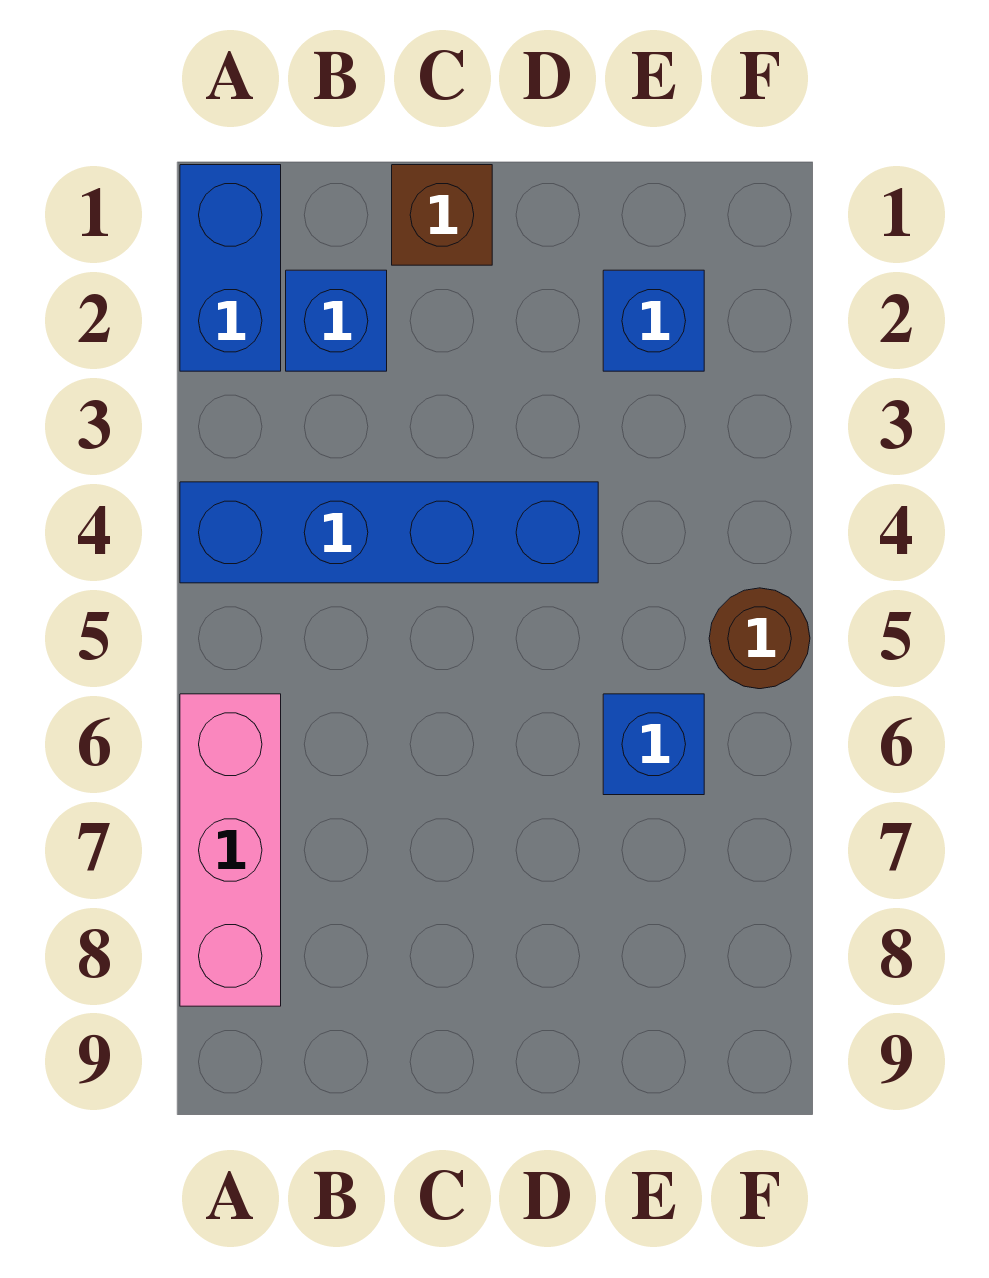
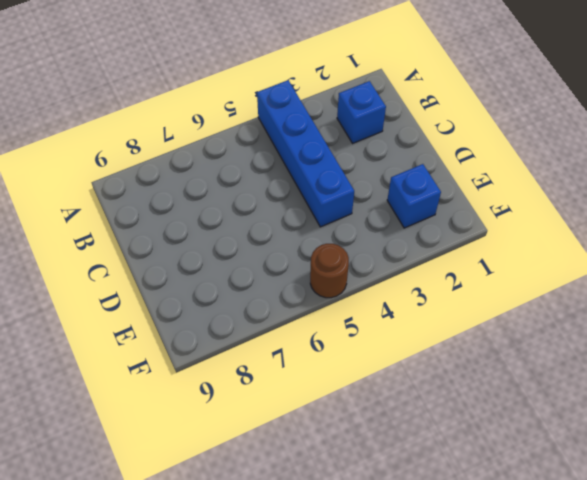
none -> blue brick A1:A2 level 1
none -> pink brick A6:A8 level 1

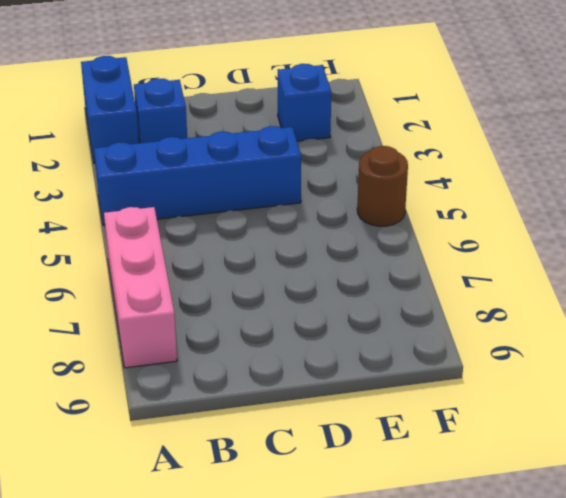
none -> brown brick C1 level 1
none -> blue brick E6 level 1

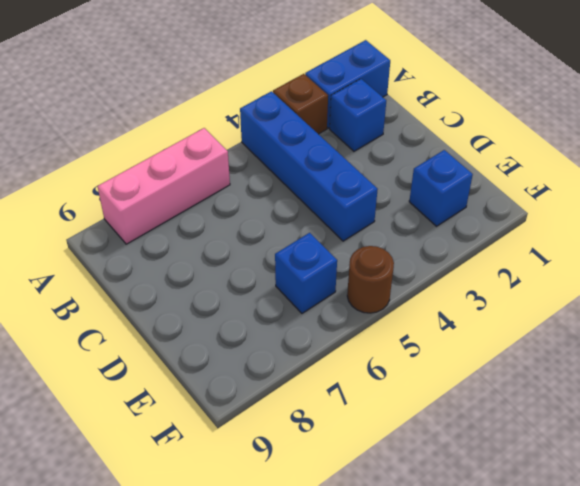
brown brick A3 level 1 -> brown brick C1 level 1

